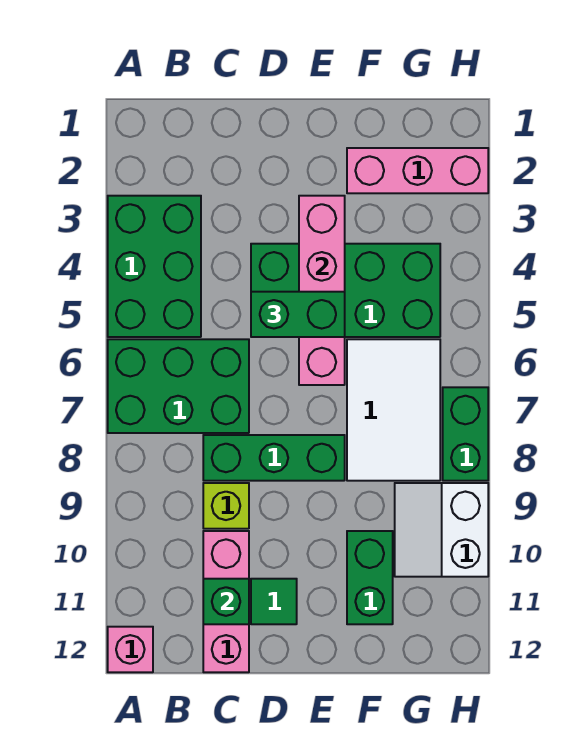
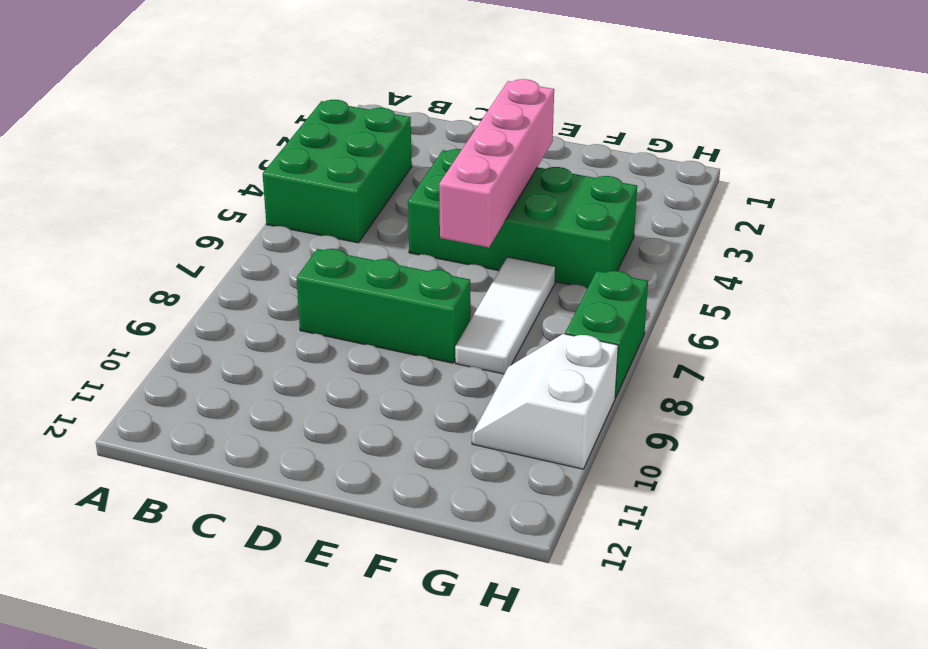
white tile F6:F8 level 1 -> white tile F6:G8 level 1
none -> green brick A6:C7 level 1
none -> pink brick A12 level 1
none -> lime brick C9 level 1

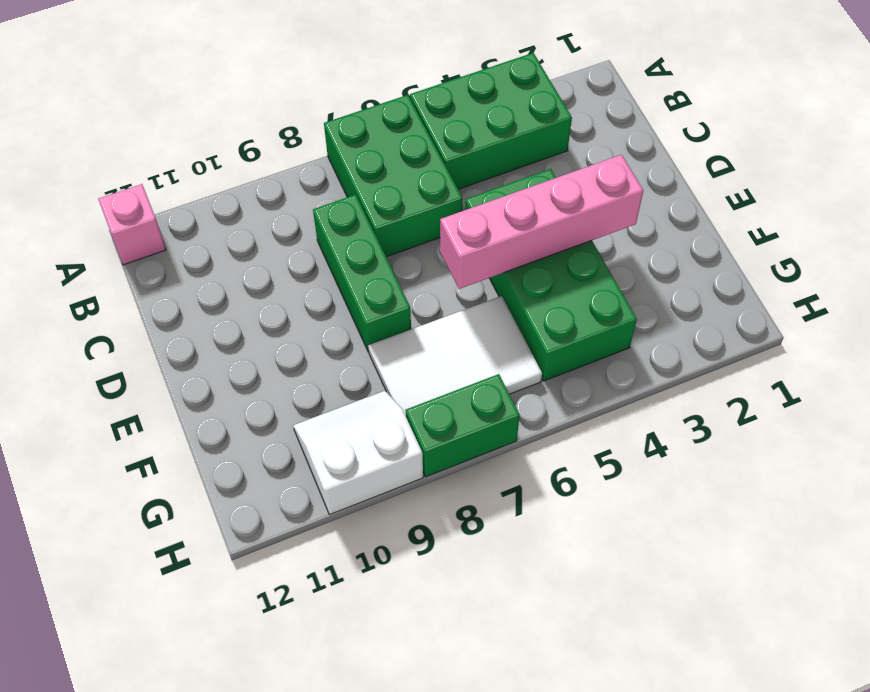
none -> lime brick C9 level 1
none -> pink brick C10:C12 level 1
none -> green tile D11 level 1

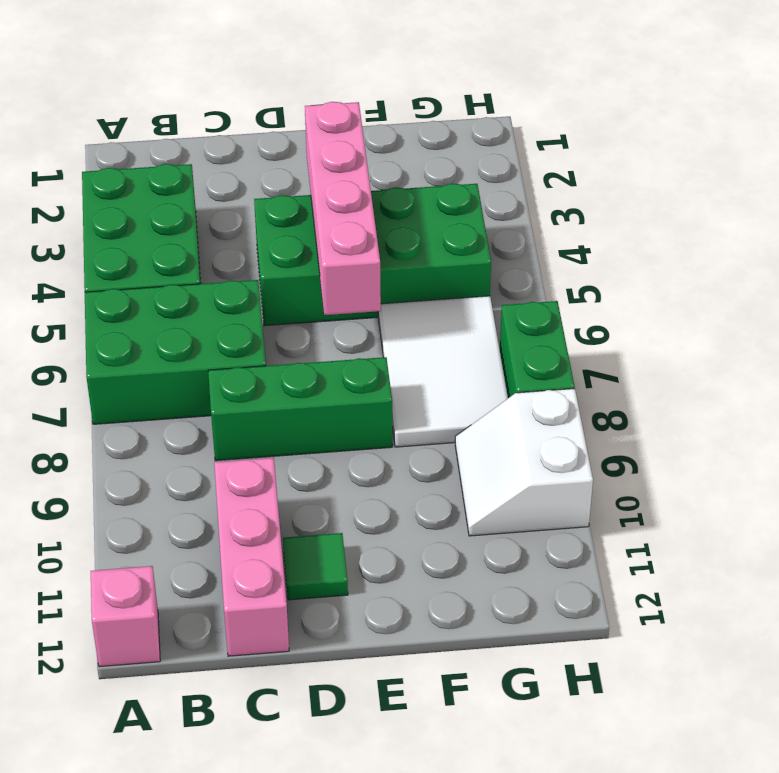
none -> lime brick C9 level 1
none -> pink brick F2:H2 level 1
none -> green brick F10:F11 level 1

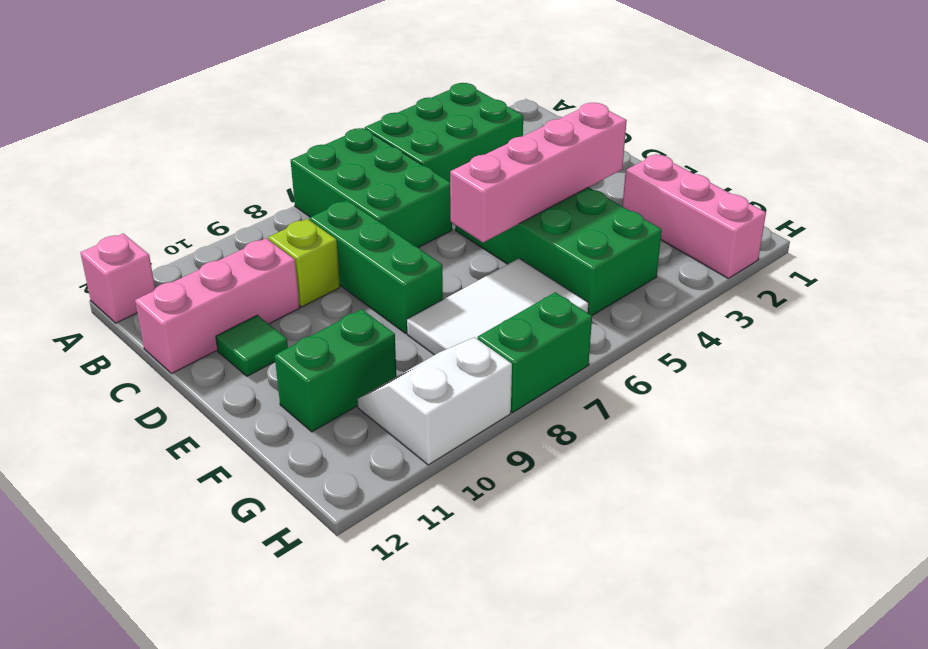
none -> green brick C11 level 2
none -> green brick D5:E5 level 3

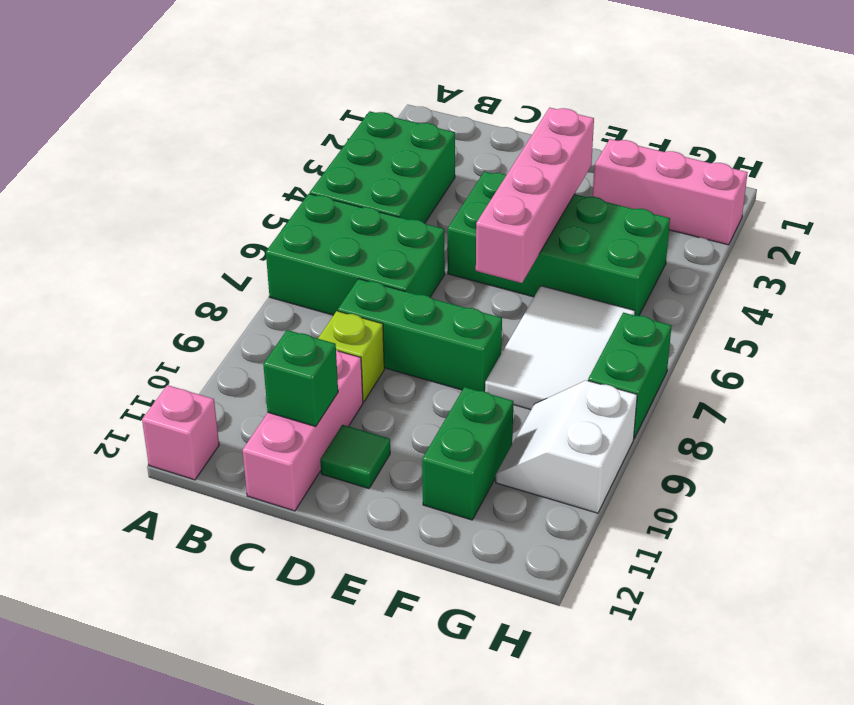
none -> green brick D5:E5 level 3

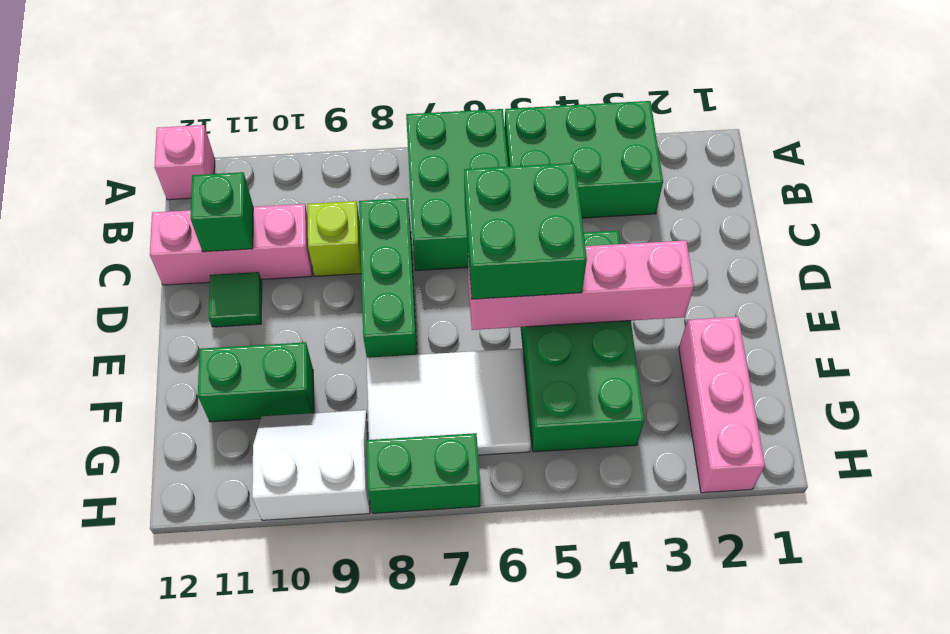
green brick D5:E6 level 3 -> green brick D5:E5 level 3

